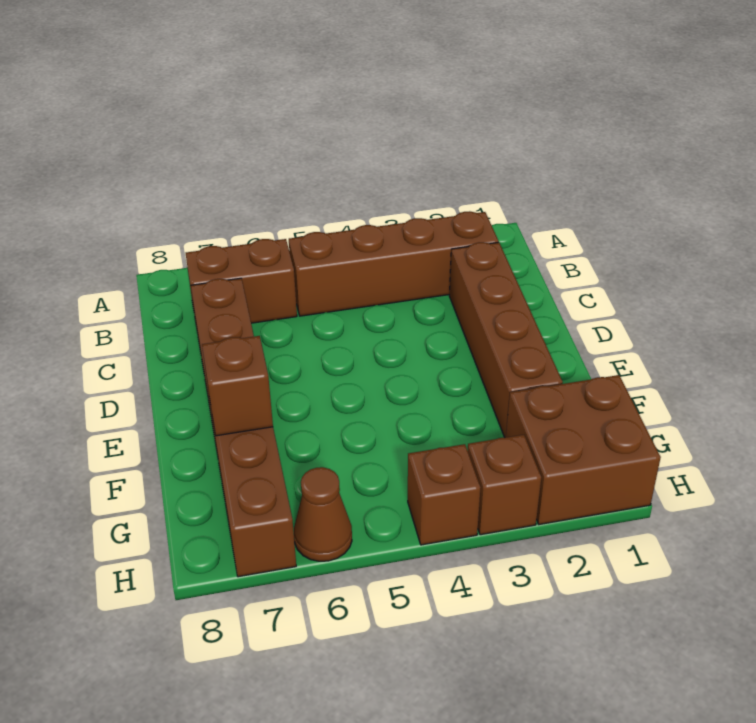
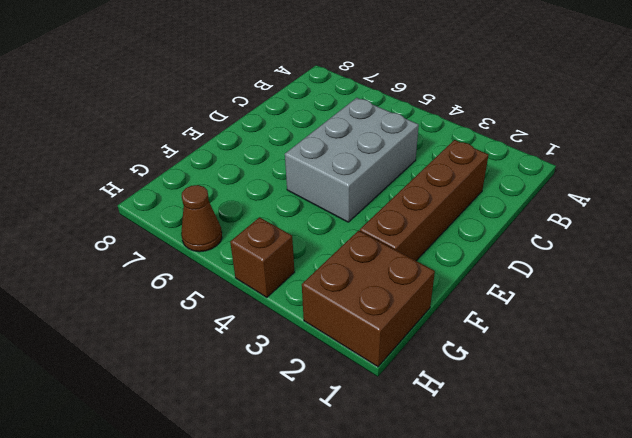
grey brick C4:E5 level 1 -> none
none -> brown brick B2:B5 level 1
none -> brown brick B6:B7 level 1

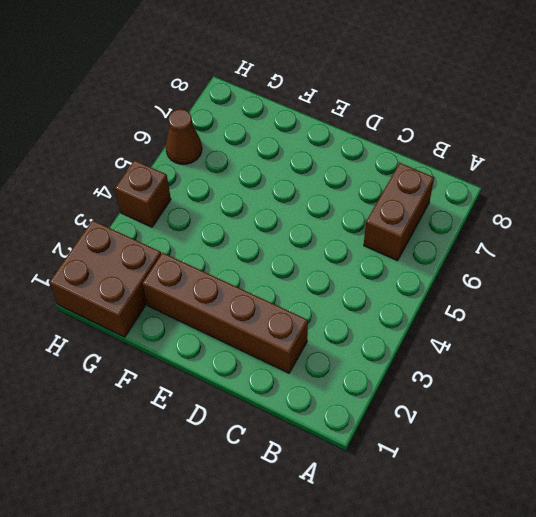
none -> brown brick B2:B5 level 1
none -> brown brick C7:H7 level 1

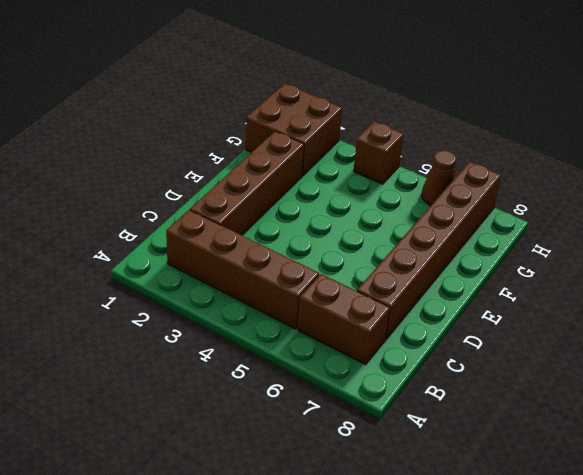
none -> brown brick H3 level 1
none -> brown brick F7 level 2

